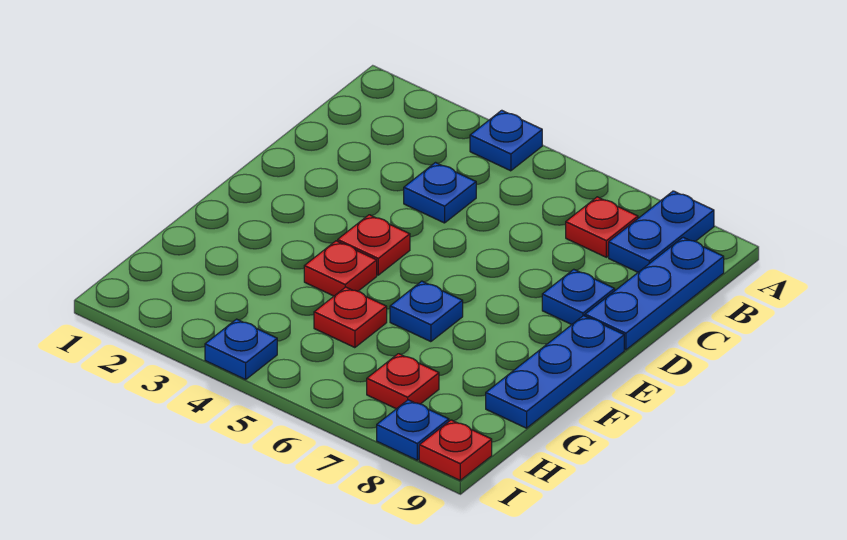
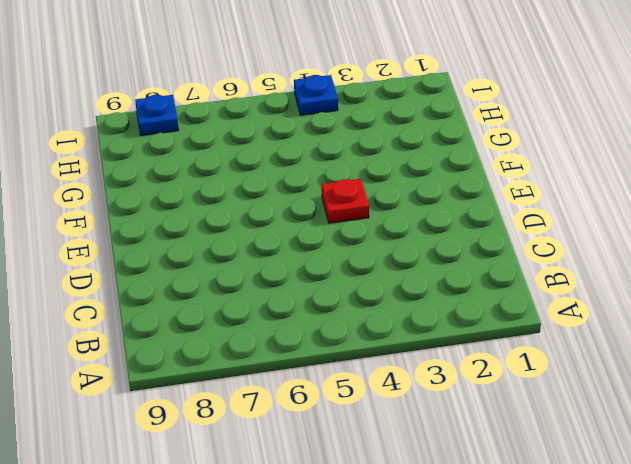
none -> blue plate A4 level 1
none -> blue plate A8:B8 level 1
none -> red plate B7 level 1

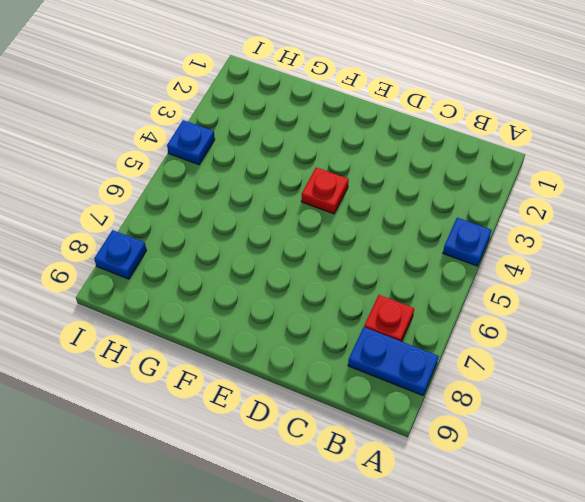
none -> blue plate B9:D9 level 1
none -> blue plate C4 level 1
none -> blue plate D8 level 1

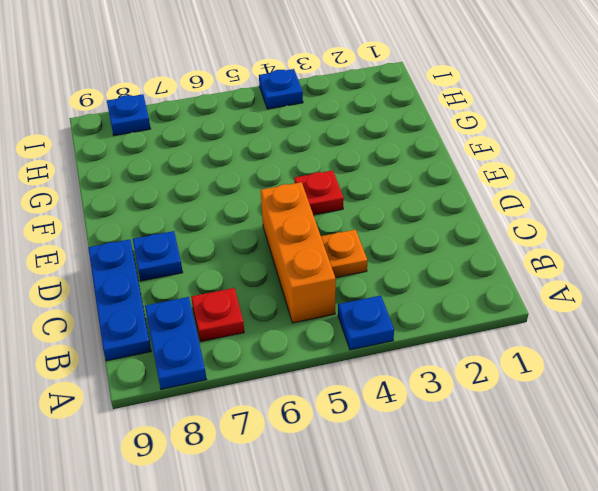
orange brick B5:D5 level 1 -> none
orange plate C4 level 1 -> blue plate C4 level 1
none -> blue plate E9:G9 level 1
none -> red plate F4 level 1
none -> blue plate F6 level 1

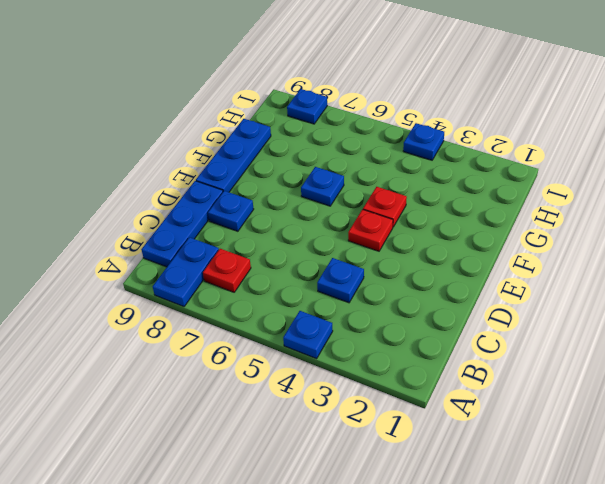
none -> red plate G5 level 1
none -> red plate H7 level 1
none -> red plate I9 level 1

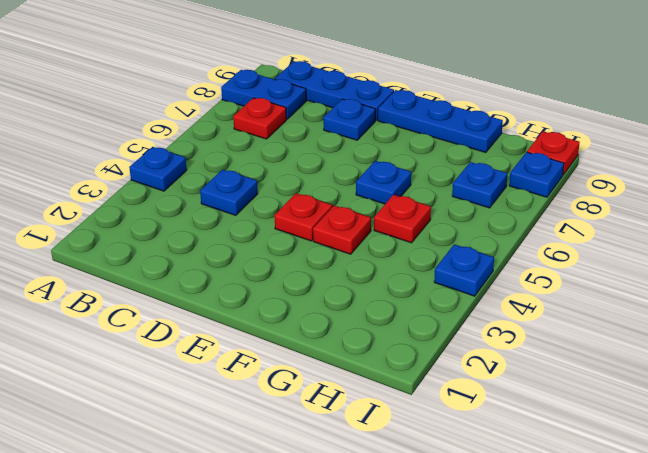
blue plate H7 level 1 -> red plate H7 level 1

